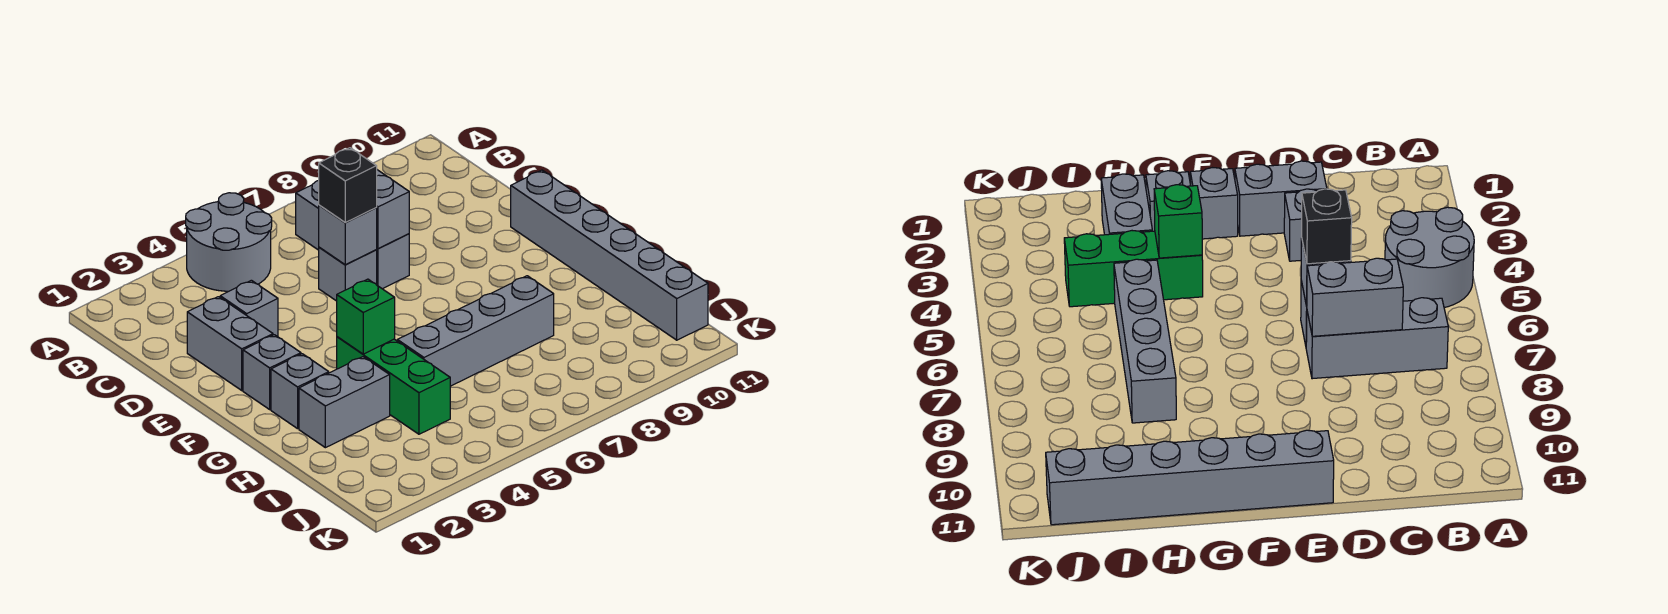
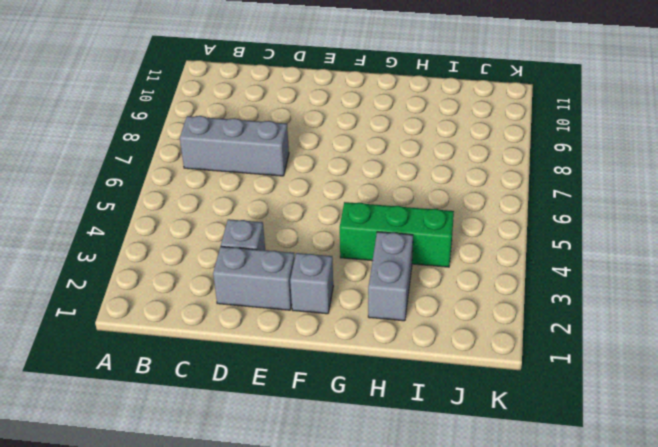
none -> grey round brick A4:B5 level 1
none -> grey brick D6 level 1
none -> grey brick E11:J11 level 1

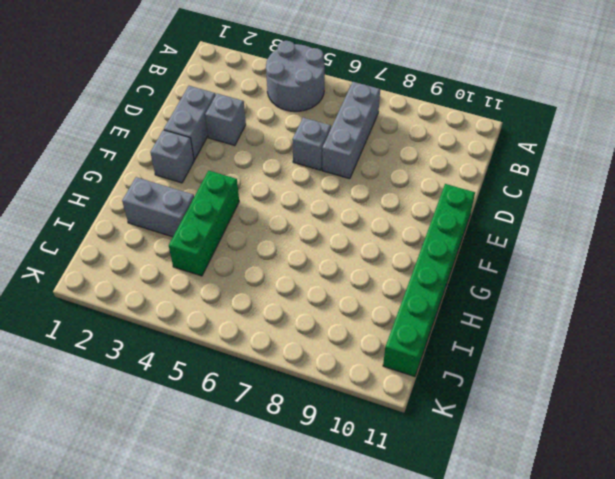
green brick E11:J11 level 1 -> grey brick E11:J11 level 1
none -> grey brick G2 level 1
none -> grey brick H5:H8 level 1
none -> grey brick C7:D7 level 2

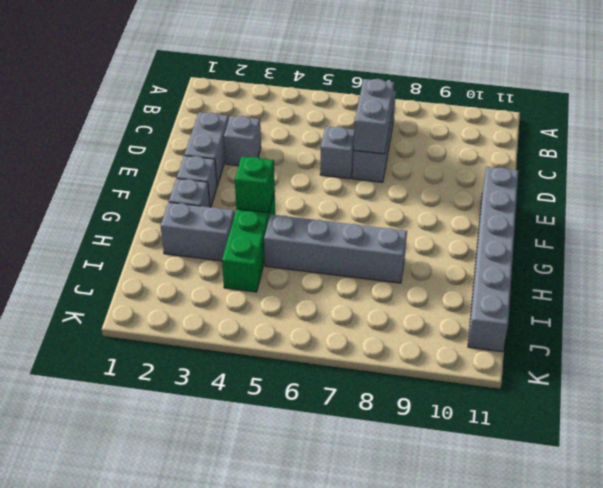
none -> grey round brick A4:B5 level 1
none -> grey brick D6 level 2
none -> black brick D6 level 3

